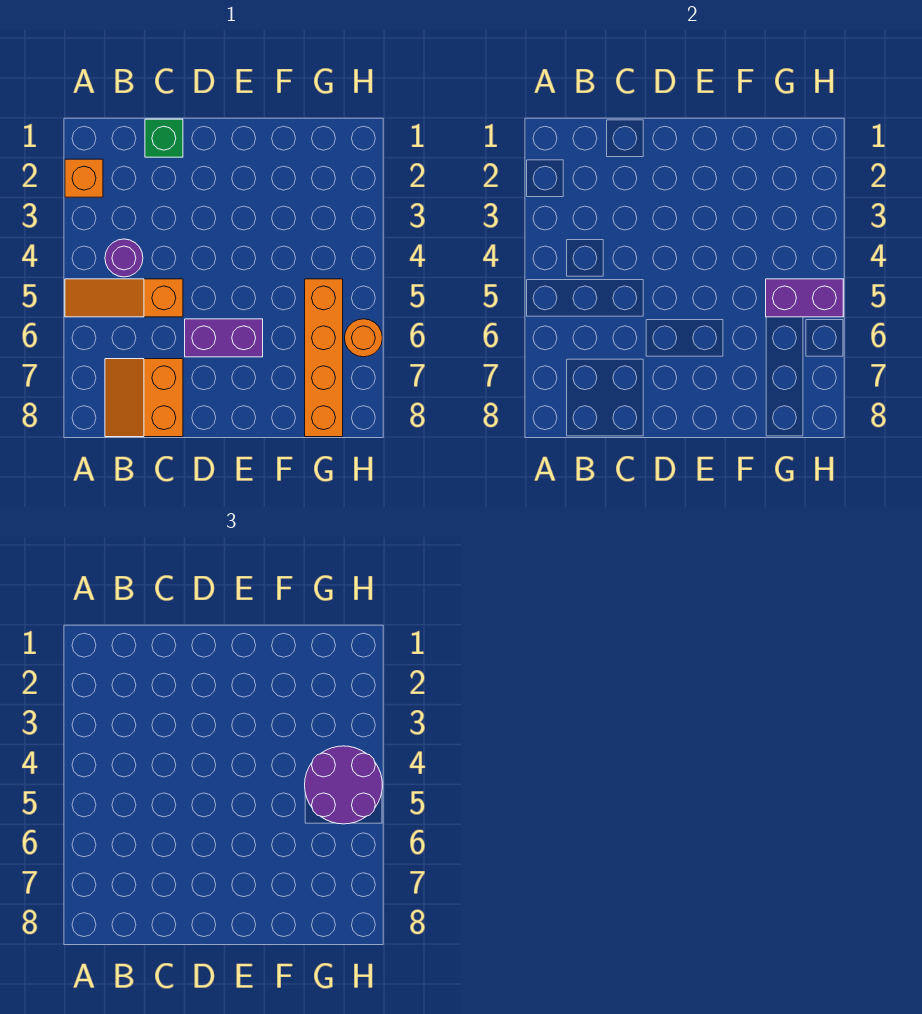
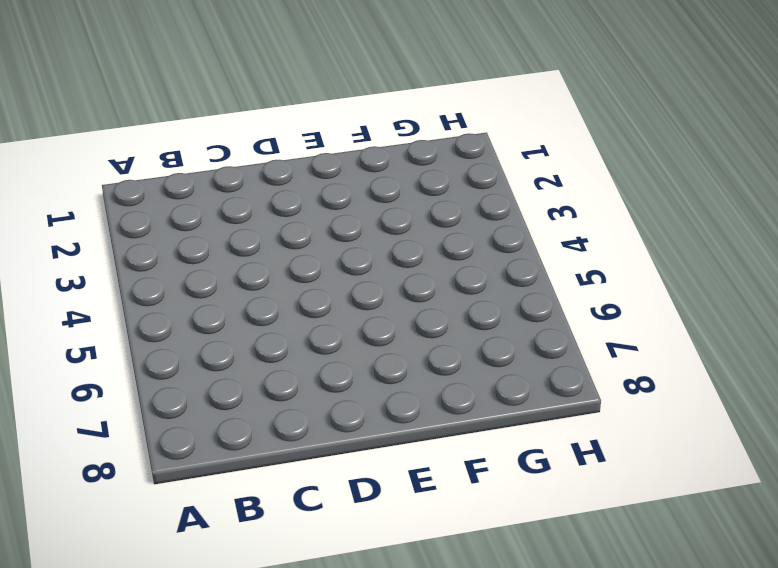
none -> orange brick A2 level 1
none -> orange slope A5:C5 level 1 top C

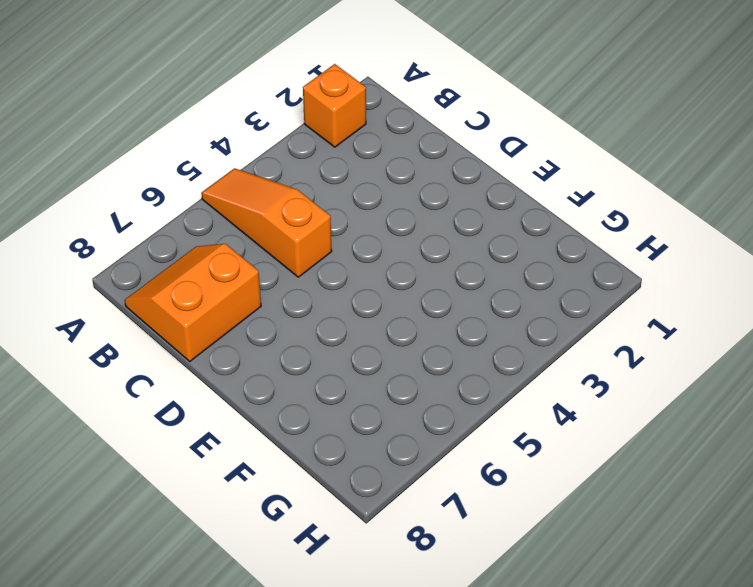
none -> purple round brick B4 level 1
none -> green brick C1 level 1

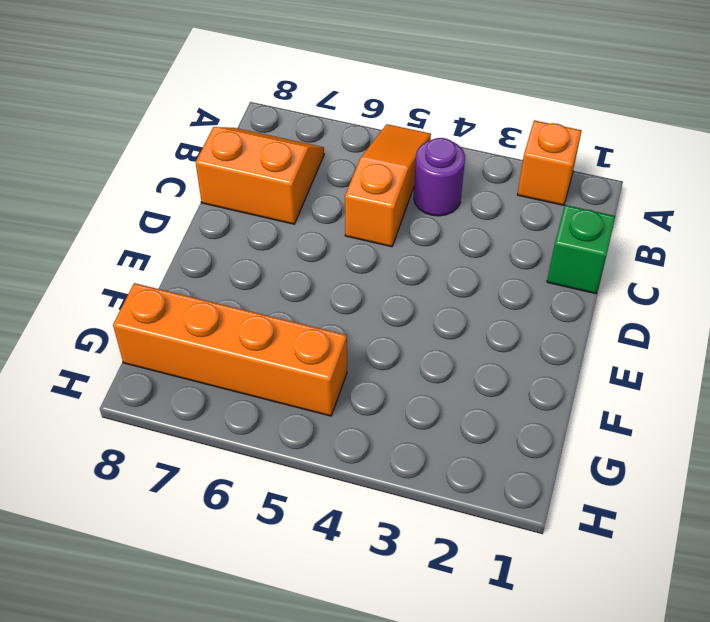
none -> purple brick D6:E6 level 1
none -> orange round brick H6 level 1

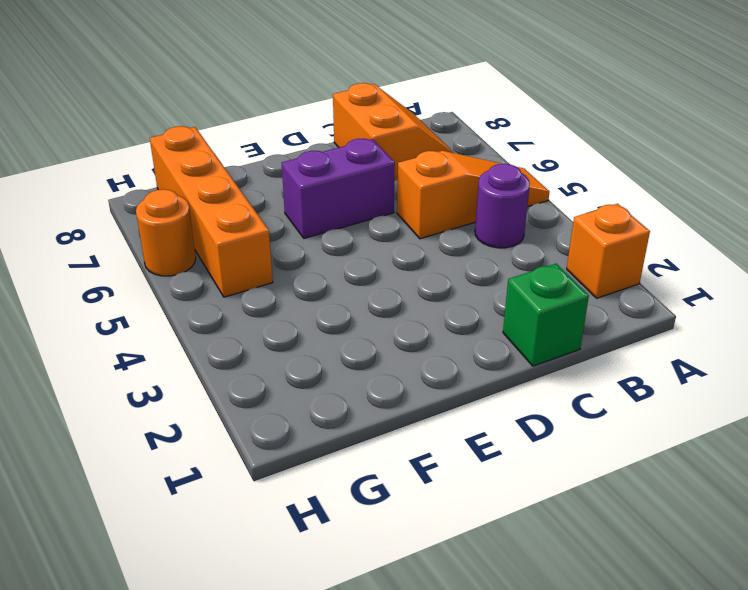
none -> purple brick G5:H5 level 2
none -> purple round brick G4:H5 level 3

